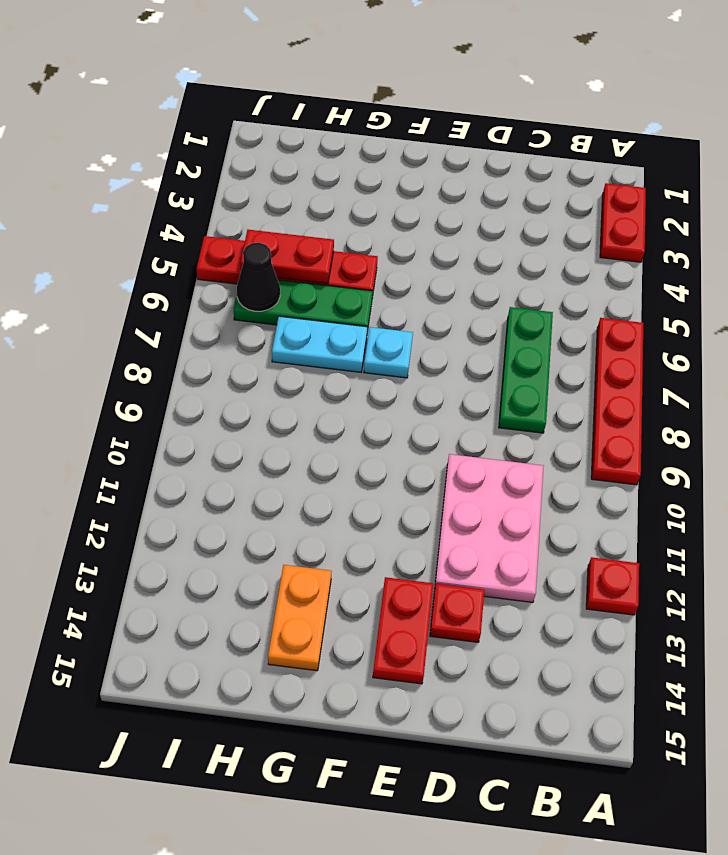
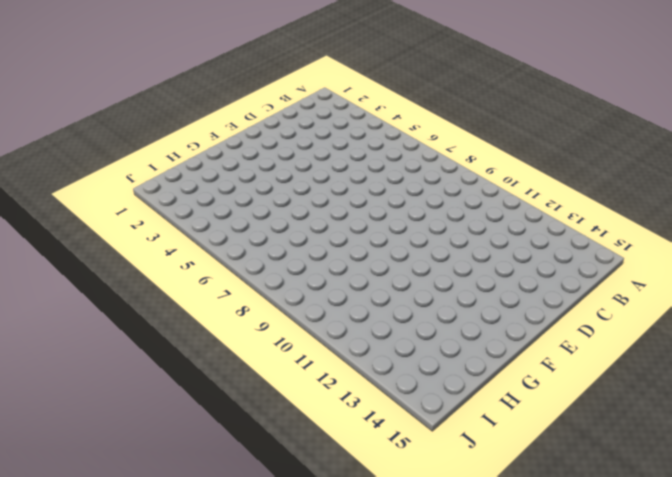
none -> red plate A2:A3 level 1
none -> red plate A6:A9 level 1
none -> red plate A12 level 1

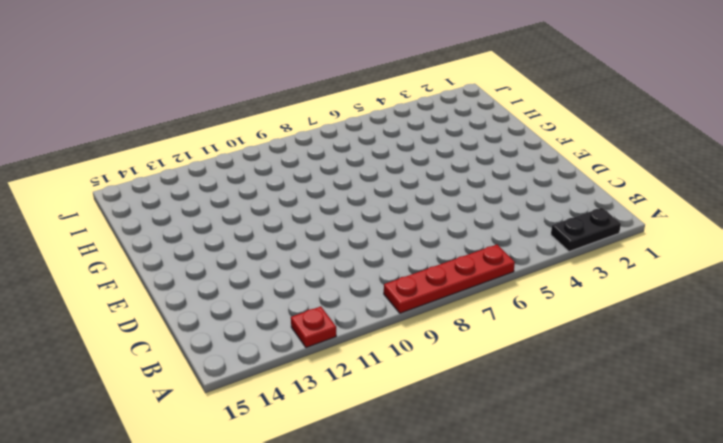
black plate A2:A3 level 1 -> red plate A2:A3 level 1
none -> green plate C6:C8 level 1
none -> pink plate C10:D12 level 1
none -> red plate D13 level 1

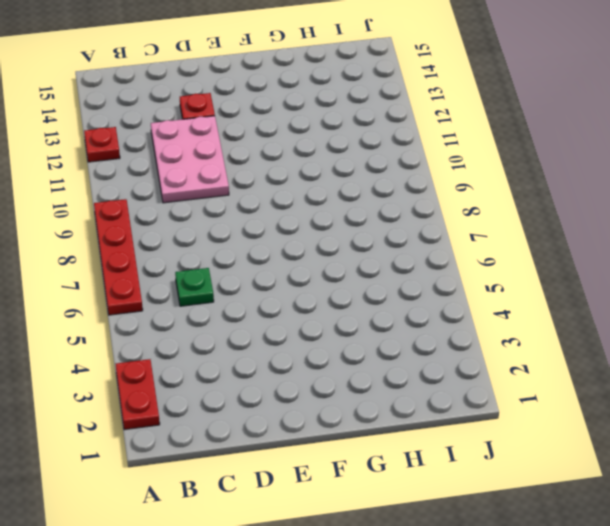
green plate C6 level 1 -> green plate C6:C8 level 1
none -> red plate E13:E14 level 1
none -> cyan plate F7 level 1
none -> red plate G5:J5 level 1

